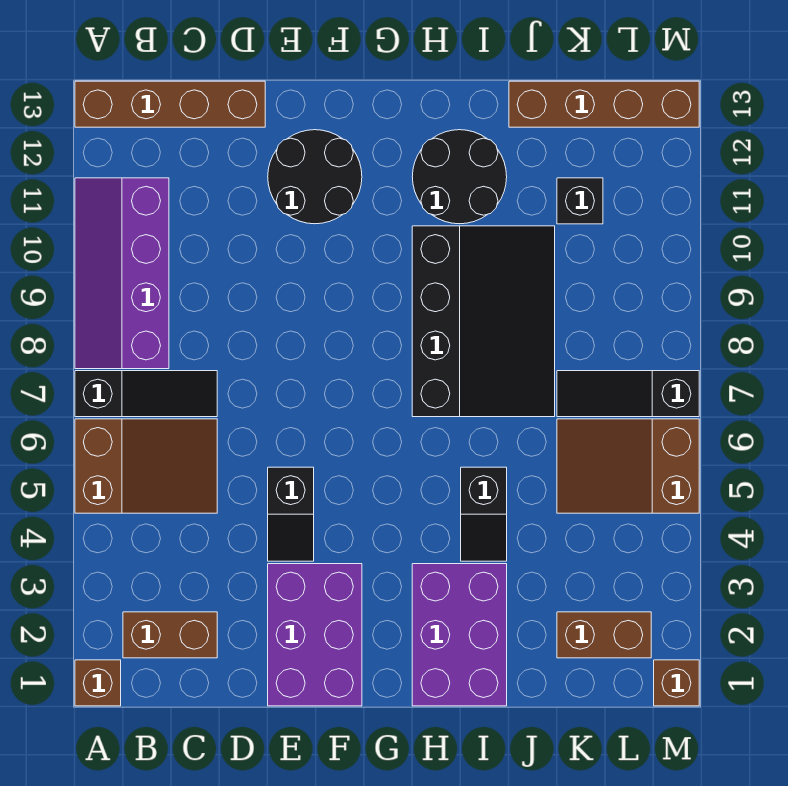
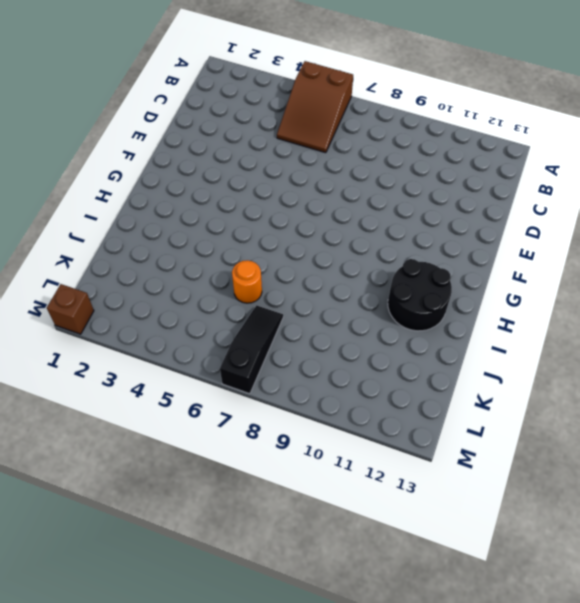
orange round brick J6 level 1 -> none
none -> brown brick A1 level 1
none -> black slope A7:C7 level 1 top A
none -> purple slope A8:B11 level 1 top B

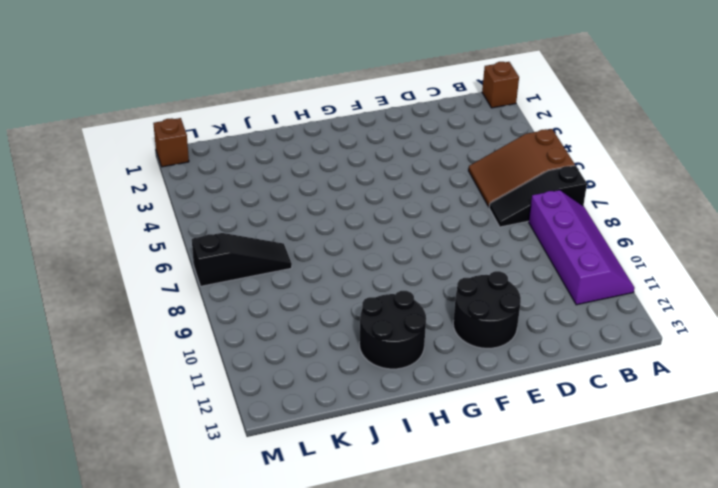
none -> brown brick A13:D13 level 1
none -> brown brick B2:C2 level 1
none -> purple brick E1:F3 level 1

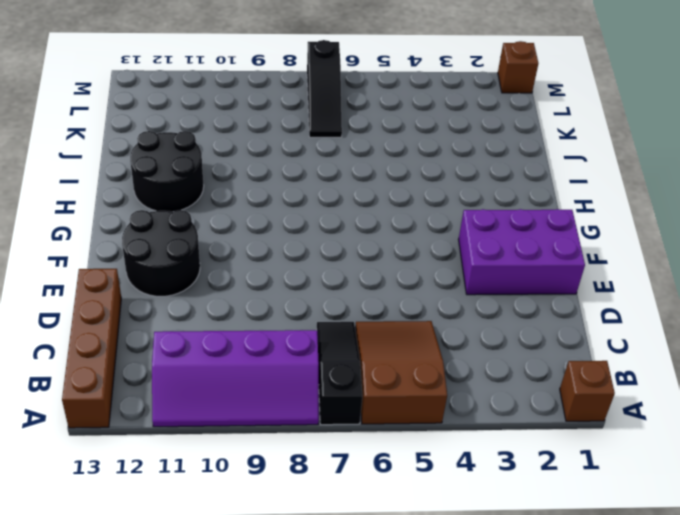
none -> brown brick B2:C2 level 1
none -> black slope E4:E5 level 1 top 5
none -> purple brick H1:I3 level 1

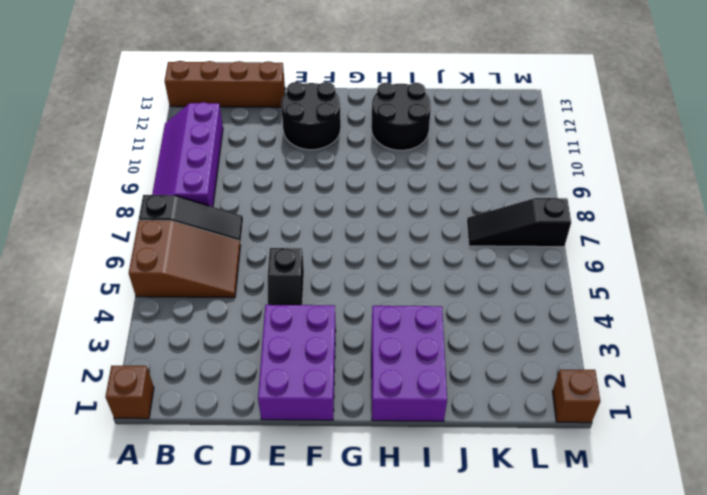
none -> brown brick B2:C2 level 1
none -> black slope H7:J10 level 1 top H
none -> black slope I4:I5 level 1 top 5

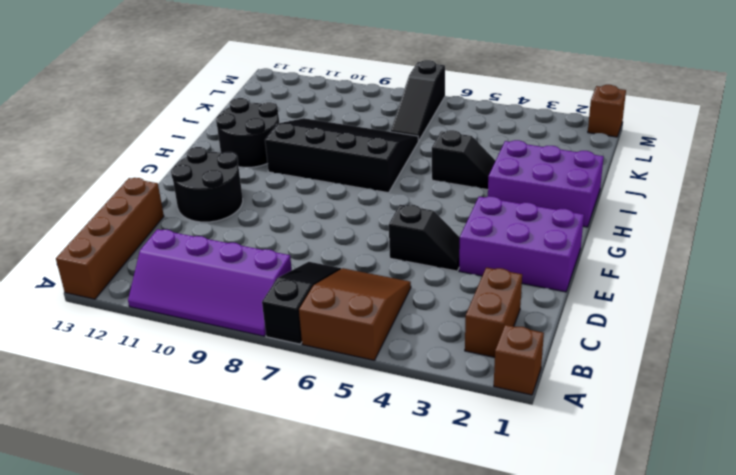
none -> brown brick J13:M13 level 1
none -> brown brick K2:L2 level 1
none -> brown slope K5:M6 level 1 top M

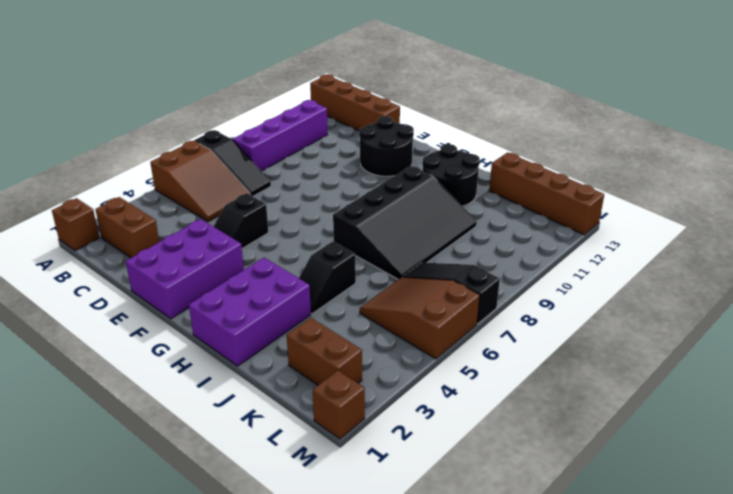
none -> black brick K11 level 1

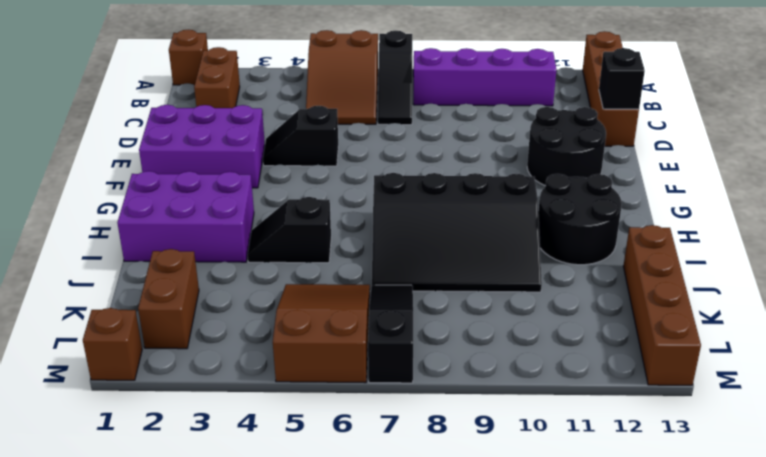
black brick D13 level 2 -> black brick K11 level 1

